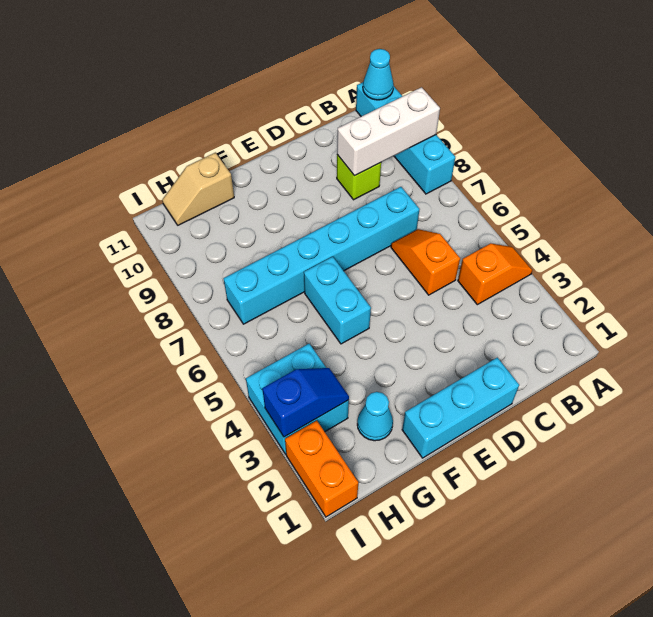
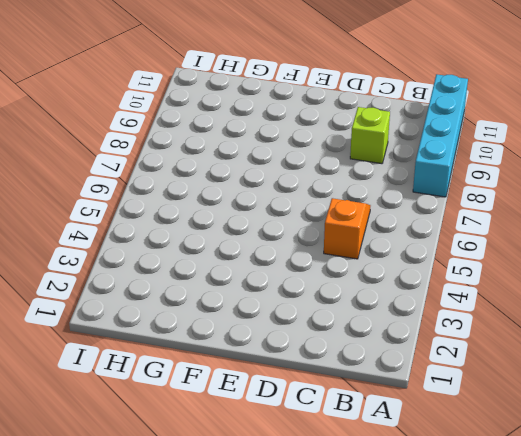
none -> orange slope A4:B4 level 1 top B
none -> cyan brick C7:H7 level 1
none -> cyan brick D1:F1 level 1

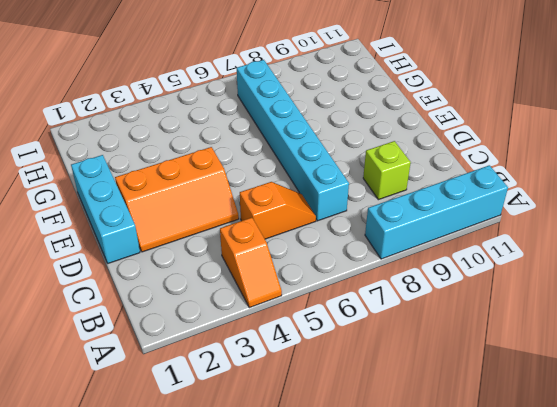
orange slope D2:E4 level 1 top E -> none
none -> cyan brick F5:F6 level 1
none -> cyan cone G2 level 1
none -> tan slope G11:H11 level 1 top G

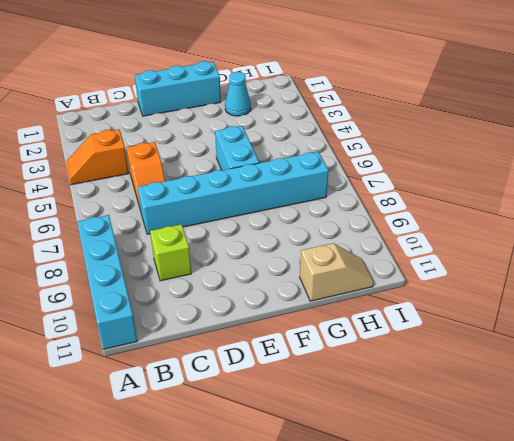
none -> cyan brick H3:I4 level 1
none -> orange brick I1:I2 level 1
none -> white brick A9:C9 level 2

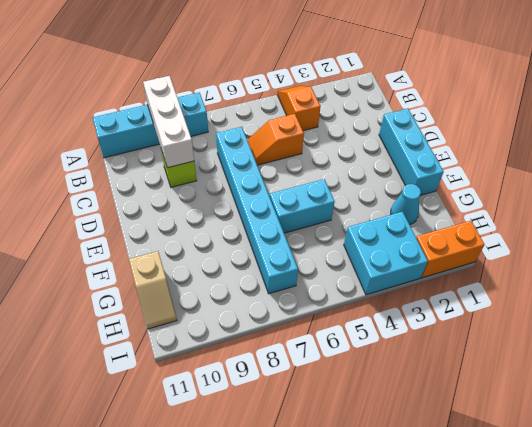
none -> cyan cone A11 level 2
none -> blue slope H3:I3 level 2 top I

